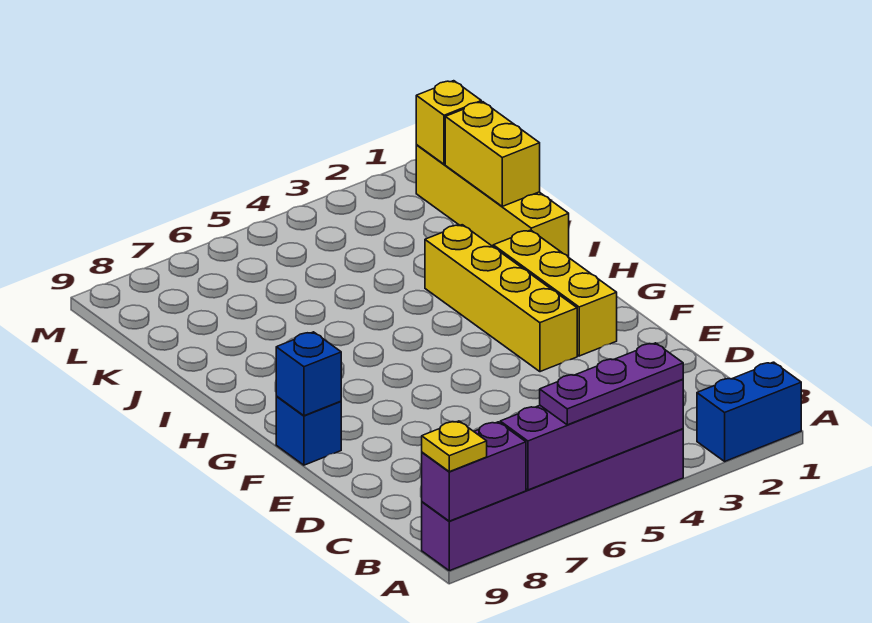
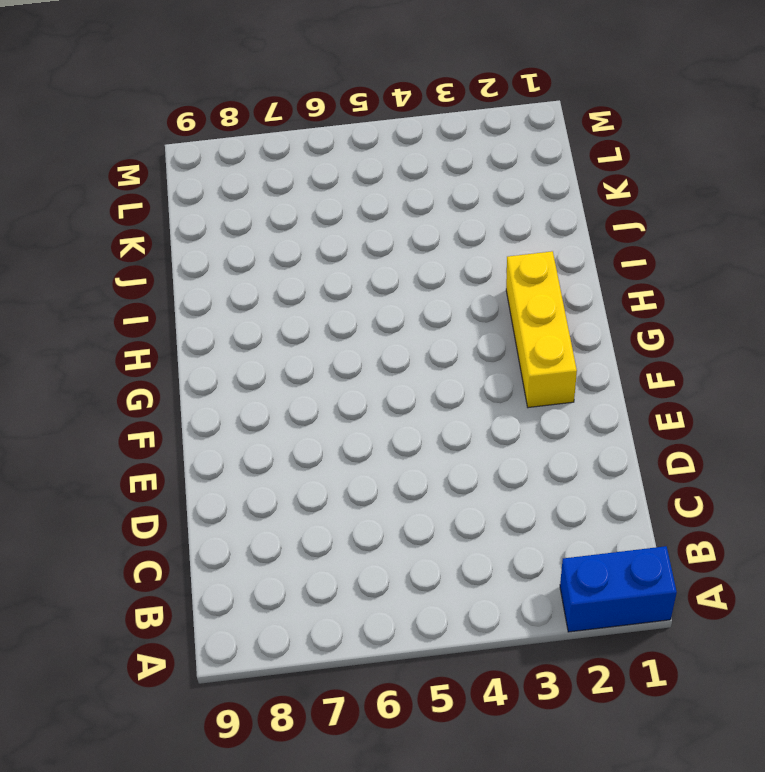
none -> purple brick A4:A9 level 1
none -> yellow brick F3:I3 level 1
none -> blue brick F9 level 1

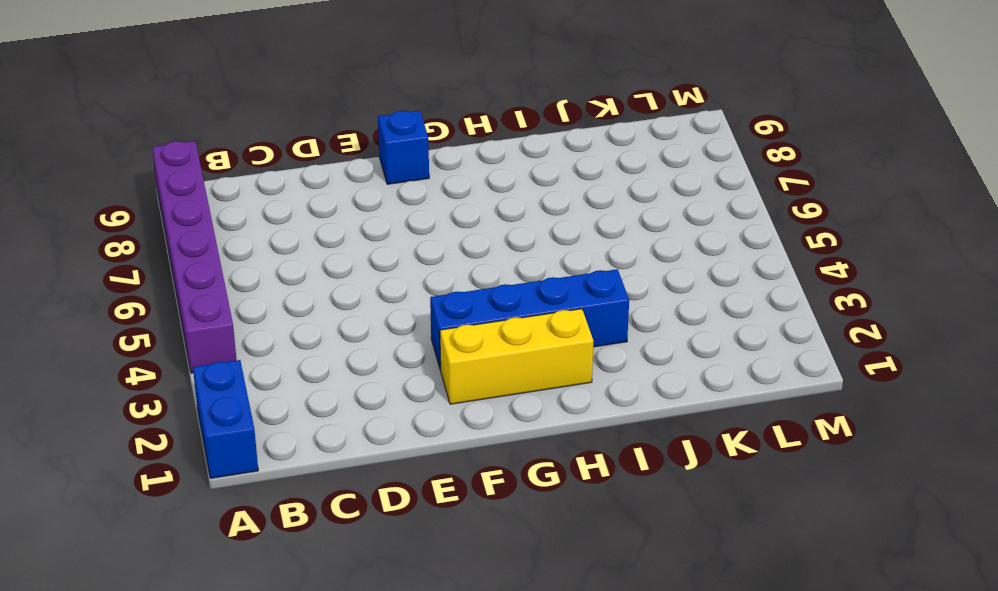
blue brick F3:I3 level 1 -> yellow brick F3:I3 level 1
none -> yellow brick I1:L1 level 1
none -> purple brick A4:A7 level 2
none -> purple brick A8:A9 level 2

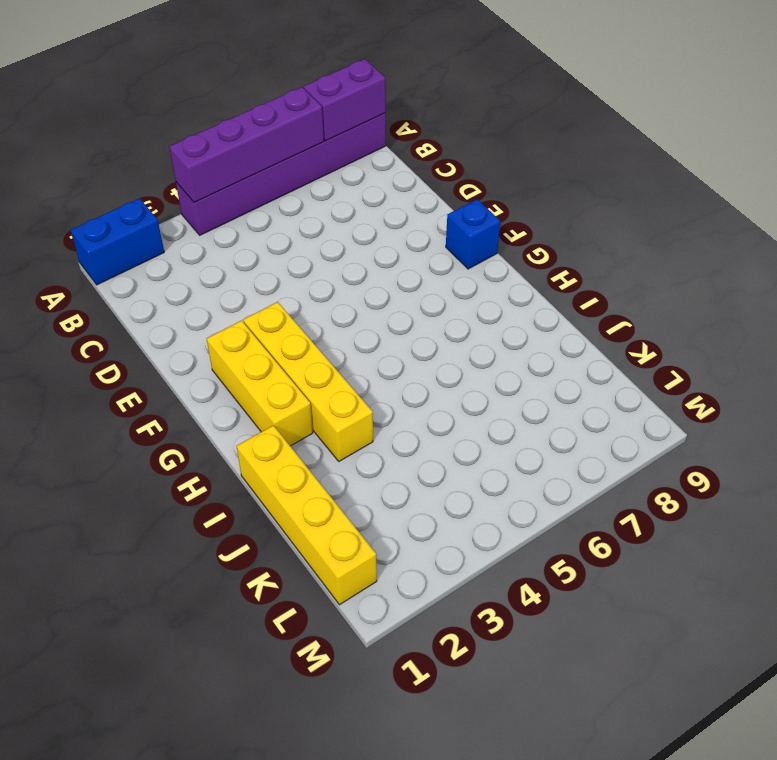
none -> blue brick F9 level 2
none -> yellow brick J1:K1 level 2
none -> yellow brick L1 level 2

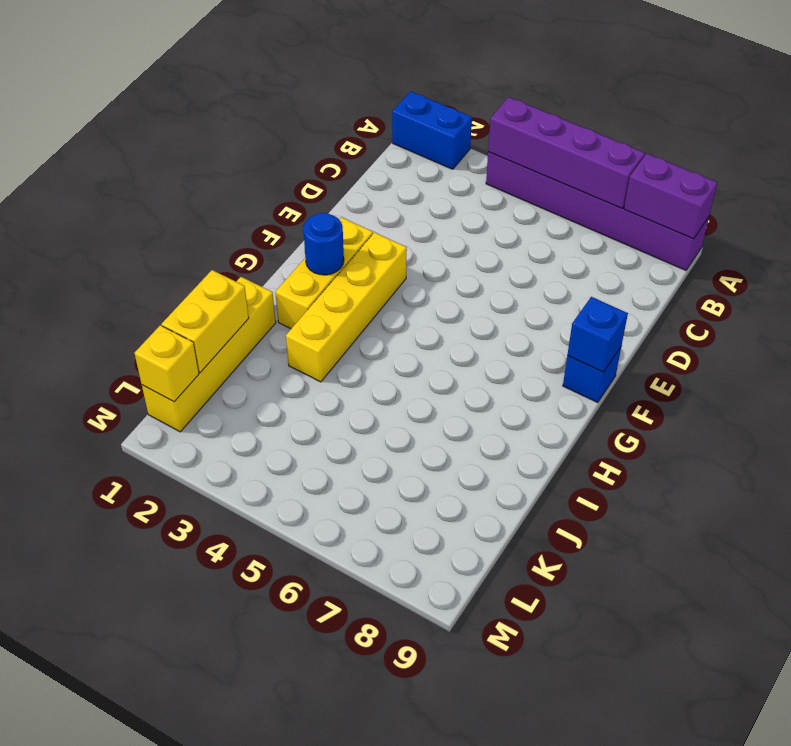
blue round brick G2 level 2 -> none
none -> purple plate A4:A6 level 3
none -> yellow plate A9 level 3

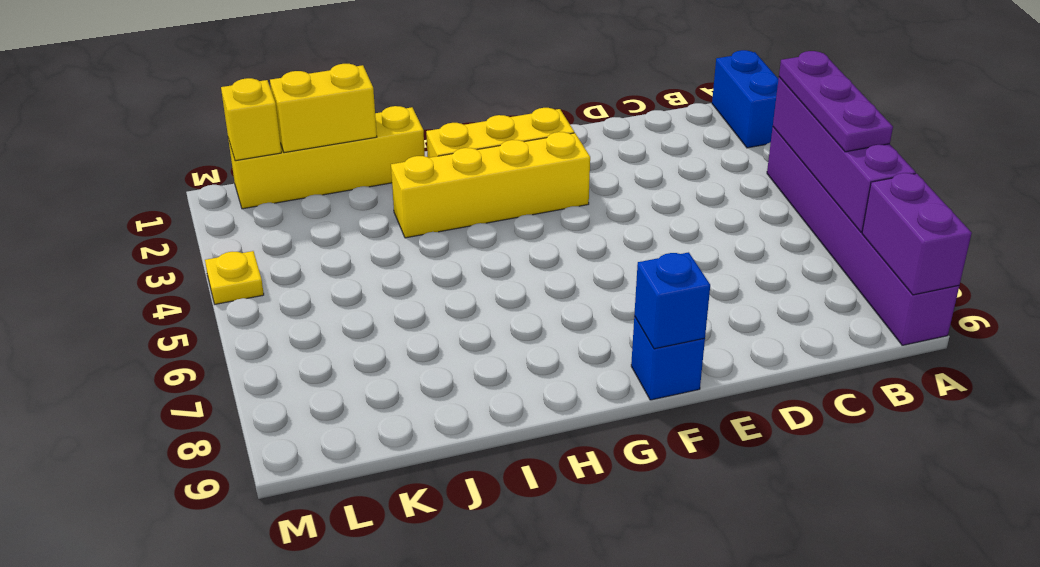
yellow plate M4 level 1 -> yellow plate A9 level 3

